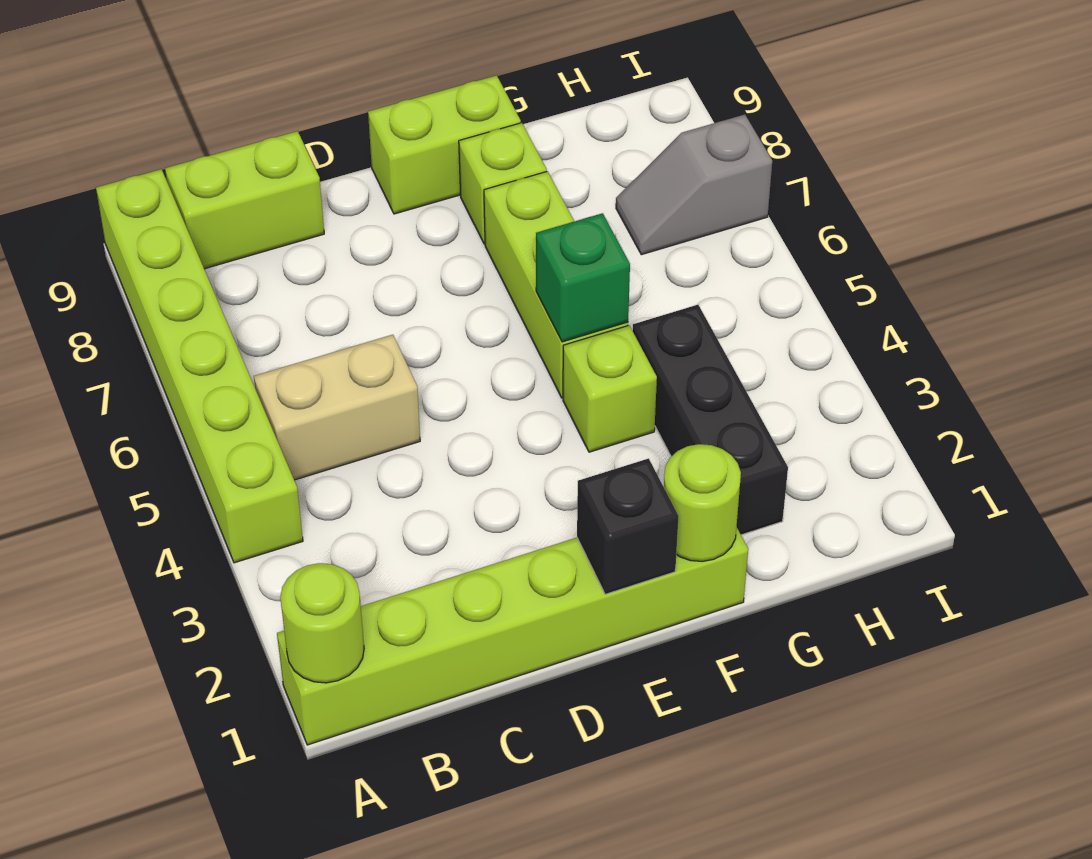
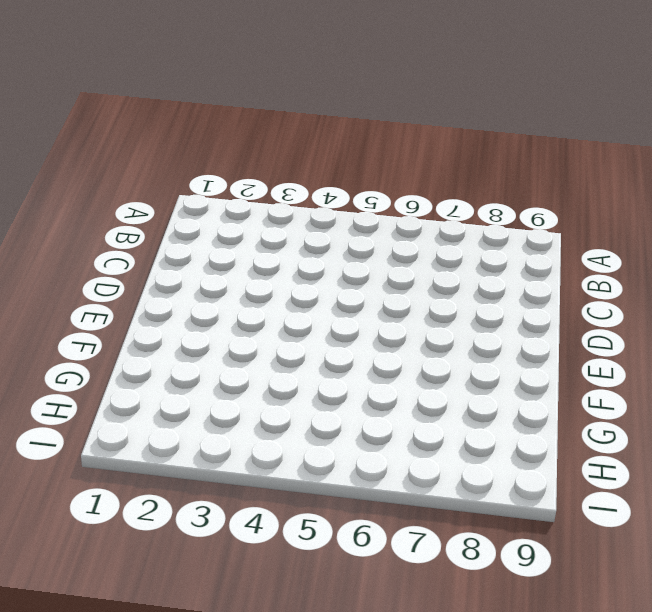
none -> lime brick A1:F1 level 1
none -> lime brick A4:A9 level 1
none -> tan brick B5:C5 level 1

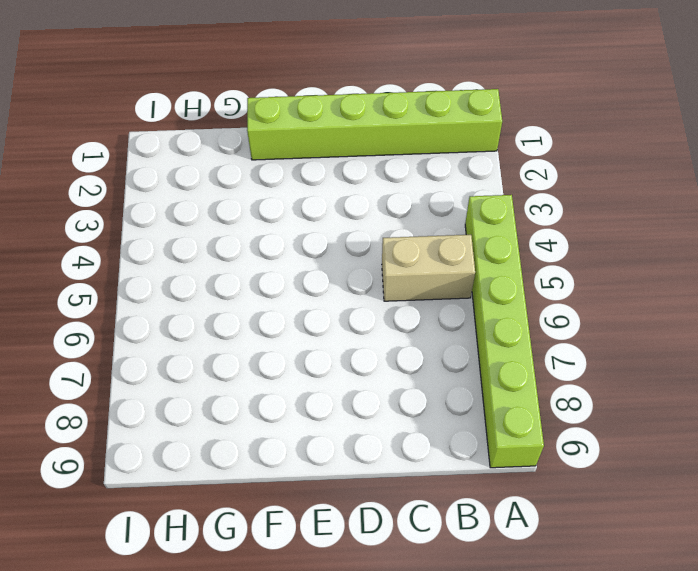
none -> lime brick B9:C9 level 1
none -> lime brick E9:F9 level 1
none -> lime brick F4 level 1

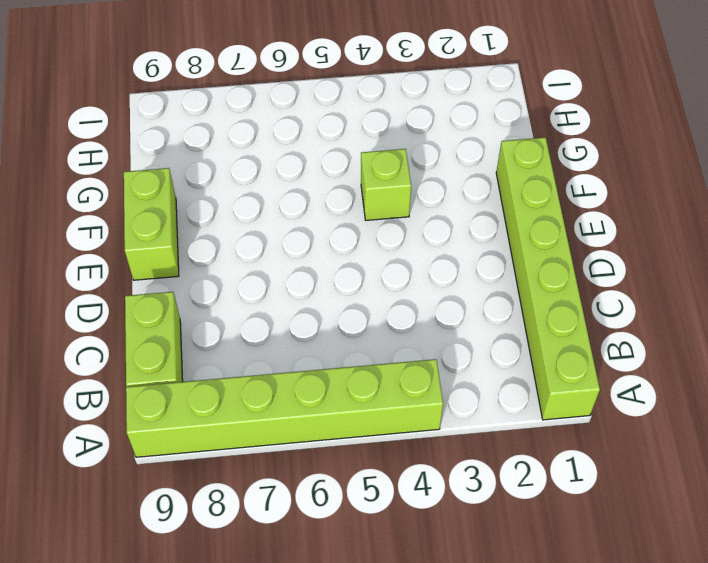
none -> tan brick B5:C5 level 1
none -> lime brick F5:F7 level 1
none -> lime brick F8 level 1

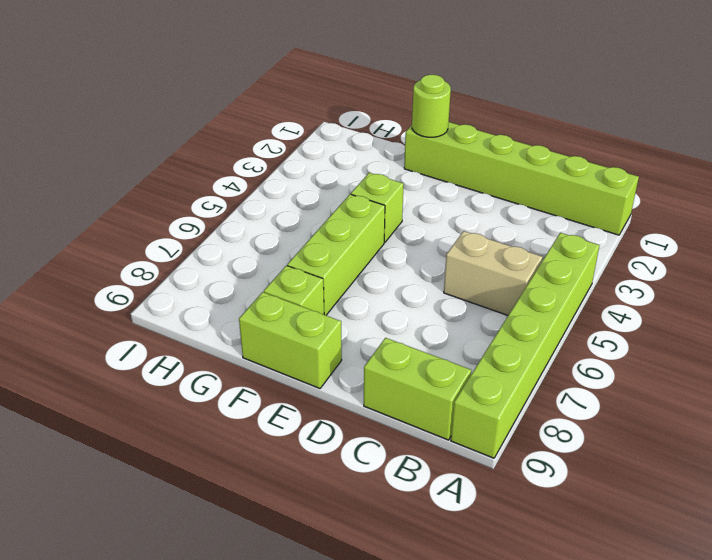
none -> black brick G2:G4 level 1
none -> grey slope H7:I7 level 1 top I
none -> lime round brick A1 level 2

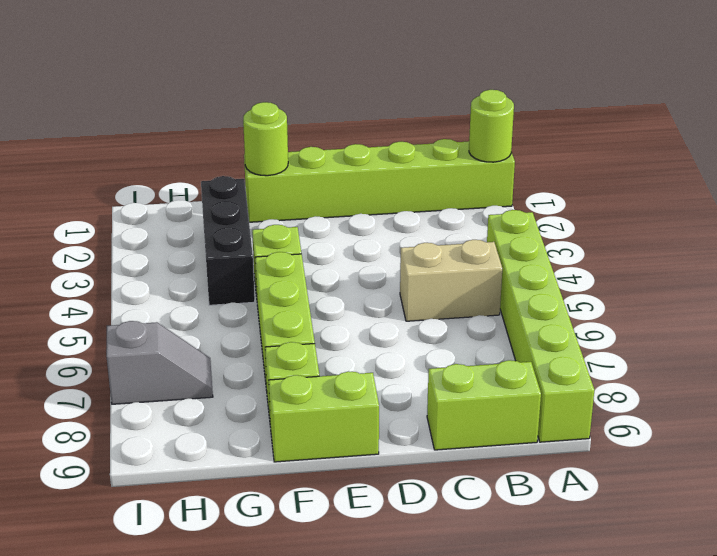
none -> black brick E1 level 2
none -> green brick F5 level 2

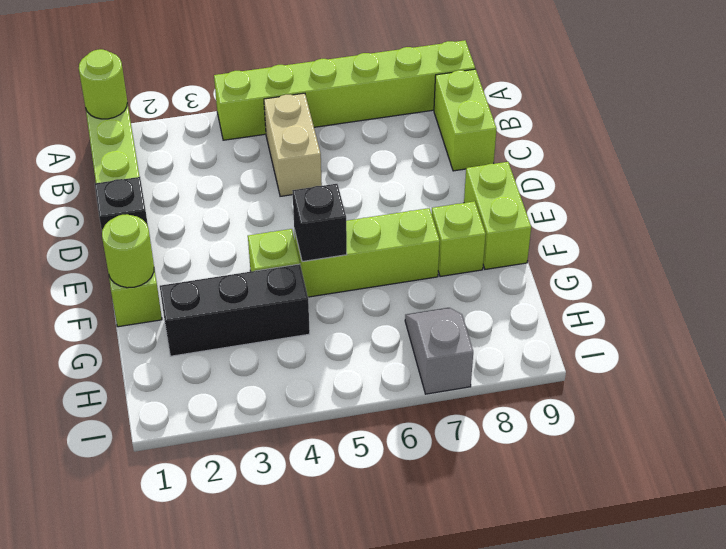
black brick F5 level 2 -> green brick F5 level 2

